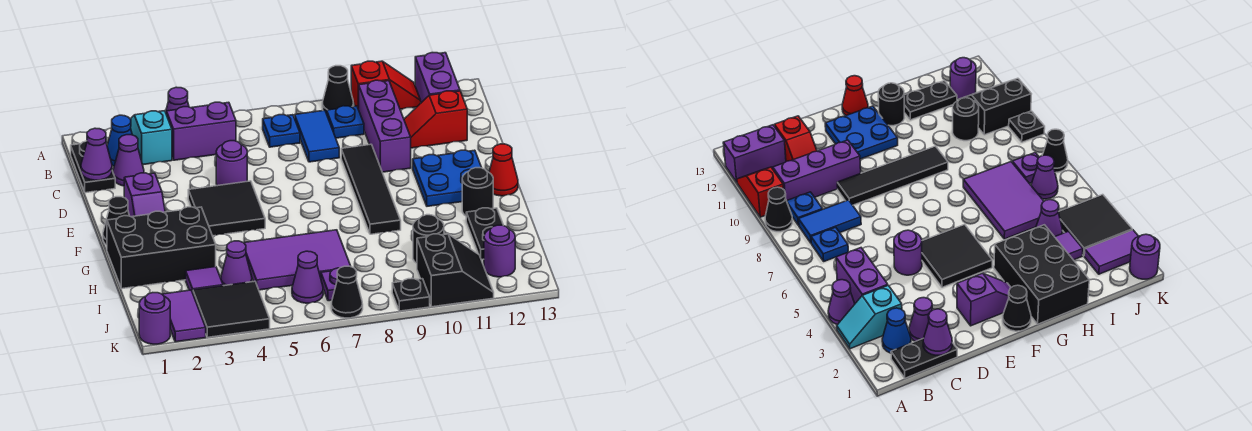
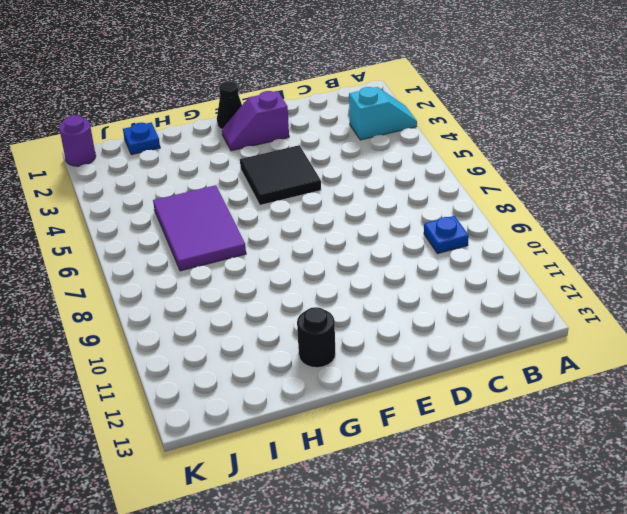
blue plate I1 level 1 -> blue plate B7 level 1
none -> purple cone A4 level 1
none -> black cone A9 level 1
none -> red slope A10:A11 level 1 top 10
none -> purple brick A12:B12 level 1

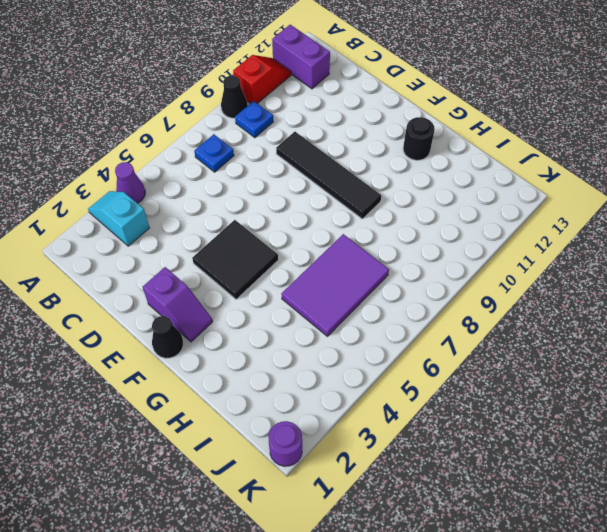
none -> black plate B1:C1 level 1
none -> blue cone B2 level 1
none -> purple brick B4:B5 level 1
none -> blue tile B8:C8 level 1

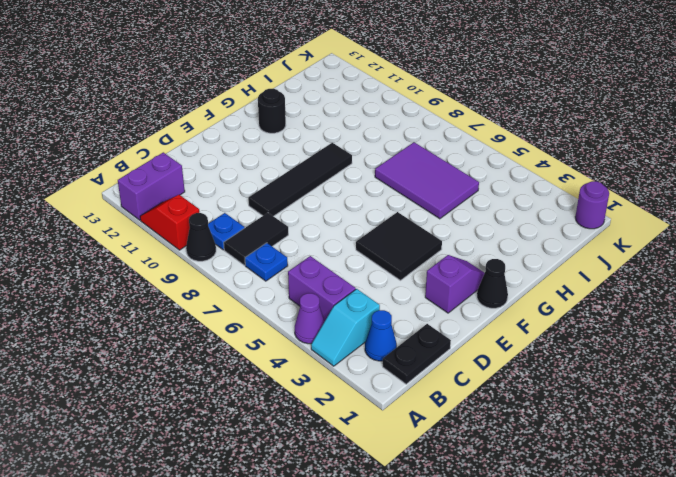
black tile B8:C8 level 1 -> blue tile B8:C8 level 1
none -> purple brick B10:D10 level 1
none -> purple cone C2 level 1
none -> red slope C11:C12 level 1 top 12
none -> purple round brick D5 level 1

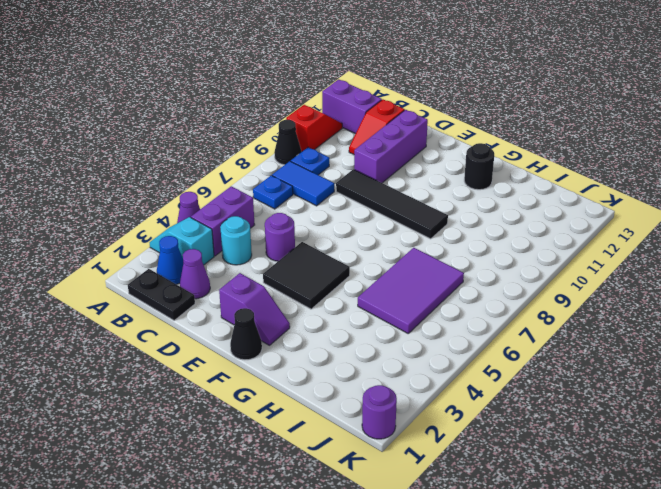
cyan round brick C4 level 1 -> none
purple brick D10:D12 level 1 -> purple brick B10:D10 level 1
none -> blue plate E11:F12 level 1
none -> red cone F13 level 1
none -> black brick G1:H3 level 1
none -> black plate H12:I12 level 1

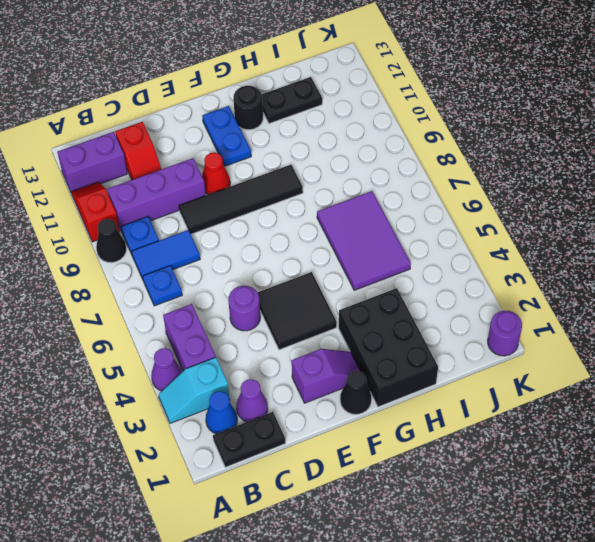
red cone E10 level 1 -> red cone F13 level 1
blue plate F11:F12 level 1 -> blue plate E11:F12 level 1
none -> purple tile I3 level 1
none -> purple cone I4 level 1
none -> black round brick I10 level 1
none -> purple tile J2:K2 level 1

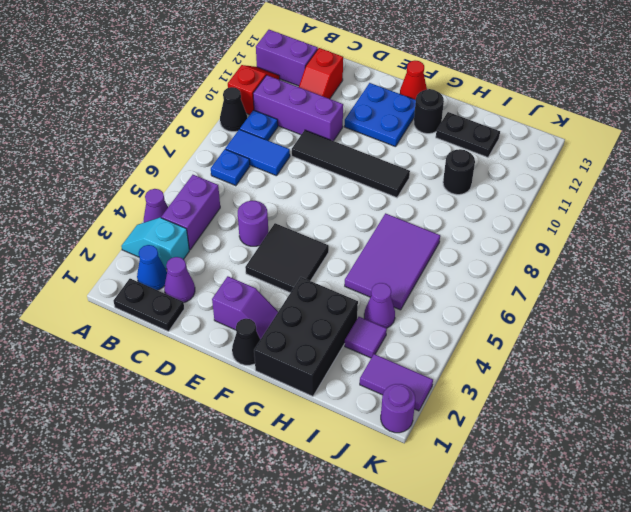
none -> black tile J3:K4 level 1
none -> purple cone J6 level 1
none -> purple plate J7 level 1
none -> black slope J10:K11 level 1 top 10

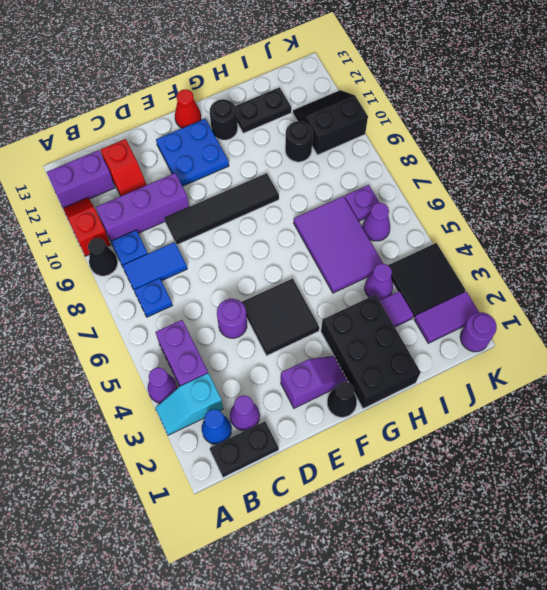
none -> purple round brick J12 level 1
none -> black cone K7 level 1
none -> black plate K9 level 1
none -> purple cone C1 level 2

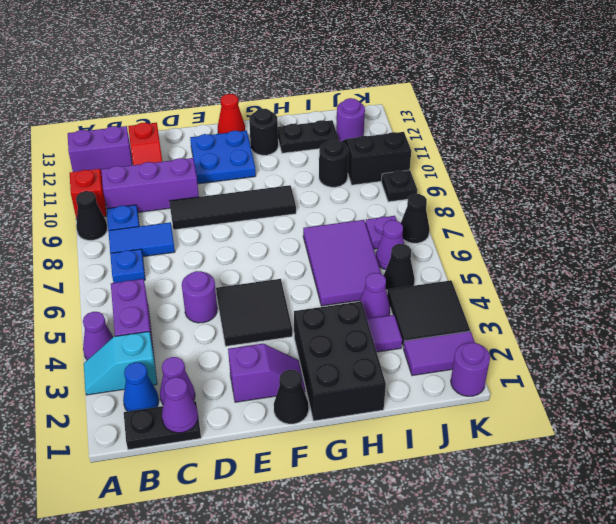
black cone J5 level 1 -> none

